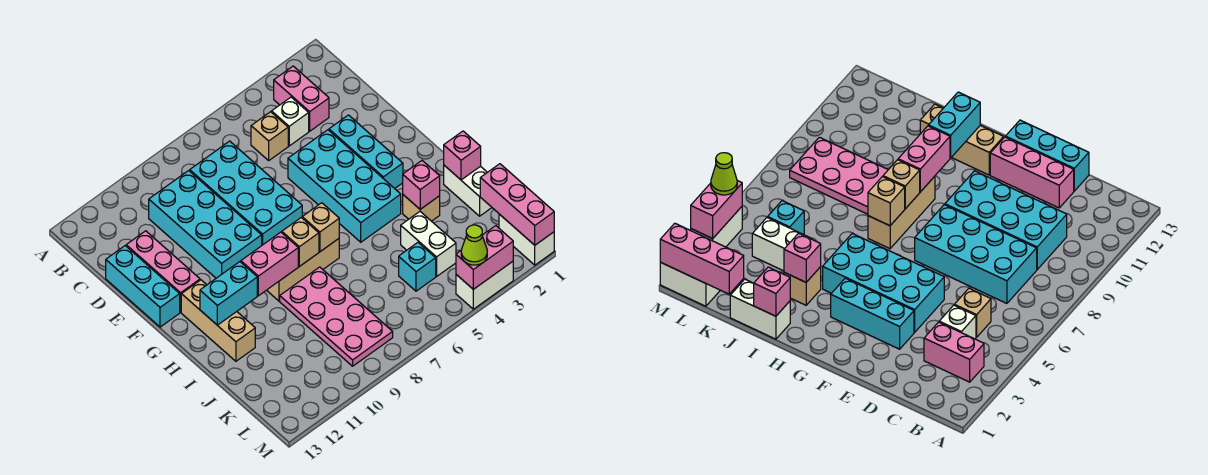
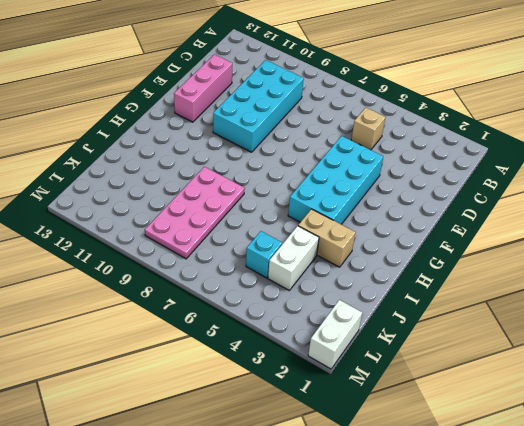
tan brick I3:I4 level 1 -> tan brick I3 level 1
none -> pink brick B3:C3 level 1
none -> white brick C4 level 1
none -> cyan brick C7:F8 level 1

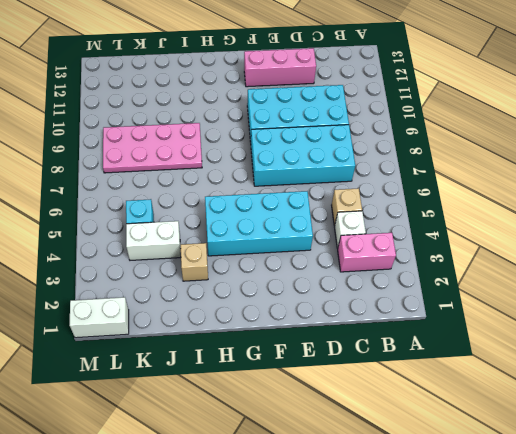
none -> cyan brick D13:F13 level 1
none -> cyan brick E3:G3 level 1
none -> tan brick G12:I12 level 1

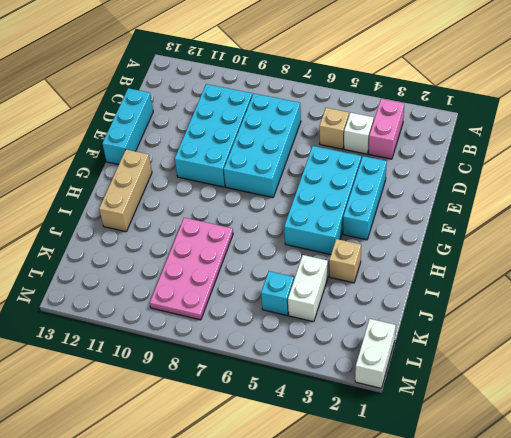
none -> pink brick D12:F12 level 1
none -> tan brick H7:H9 level 1
none -> white brick I1:J1 level 1

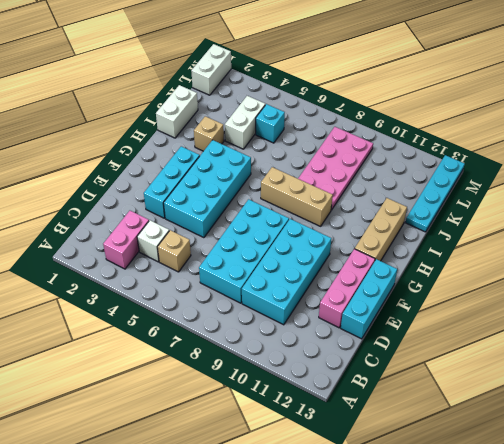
cyan plate J13:M13 level 1 -> none
none -> white brick M3:M4 level 1
none -> tan brick H7 level 2
none -> tan brick H8 level 2

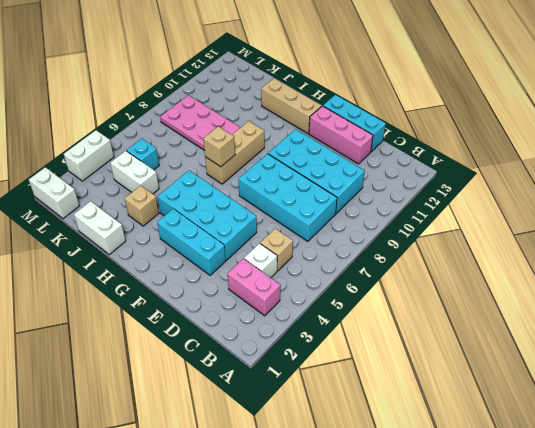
none -> tan brick H8 level 2
none -> pink brick H9:H10 level 2
none -> cyan brick H11:H12 level 2

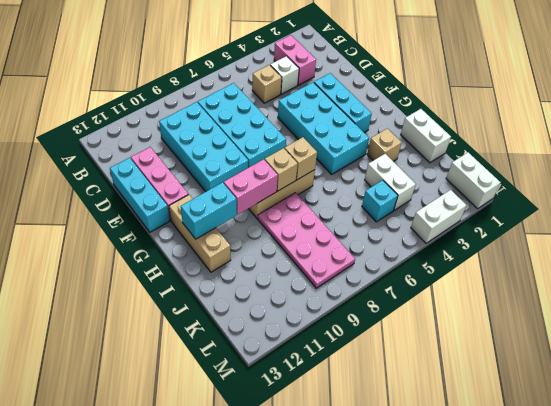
none -> pink brick I1 level 2
none -> pink brick I3 level 2
none -> pink brick K1:M1 level 2

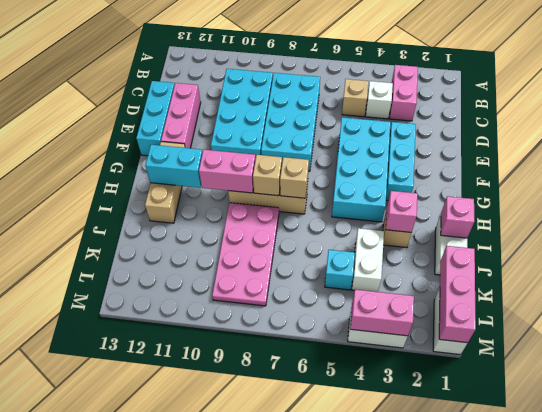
none -> lime cone M4 level 3

